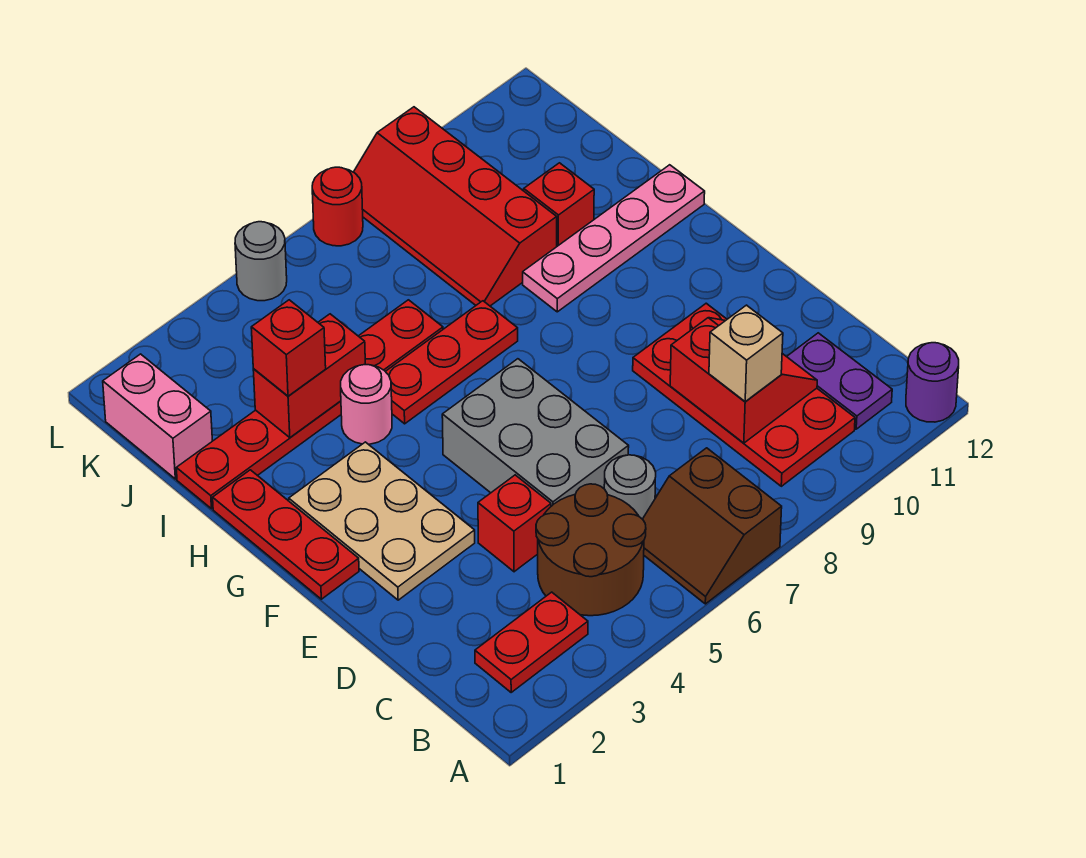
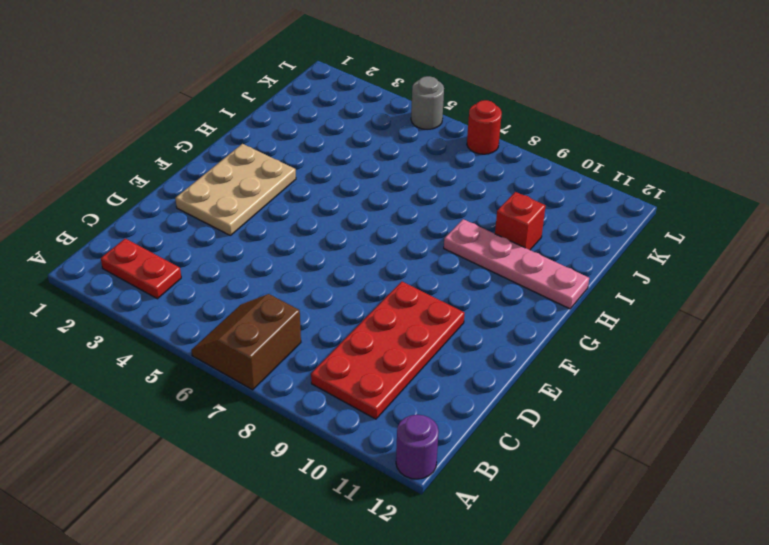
none -> brown round brick B4:C5 level 1
none -> purple plate B11:C11 level 1
none -> grey round brick C6 level 1

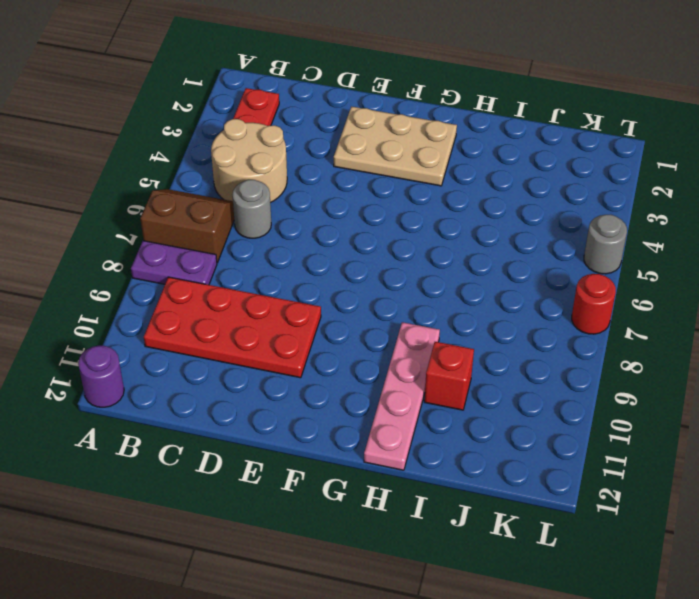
purple plate A8:B8 level 1 -> purple plate B11:C11 level 1
tan round brick B4:C5 level 1 -> brown round brick B4:C5 level 1
none -> red brick D4 level 1
none -> grey brick D5:F6 level 1
none -> red plate F1:H1 level 1

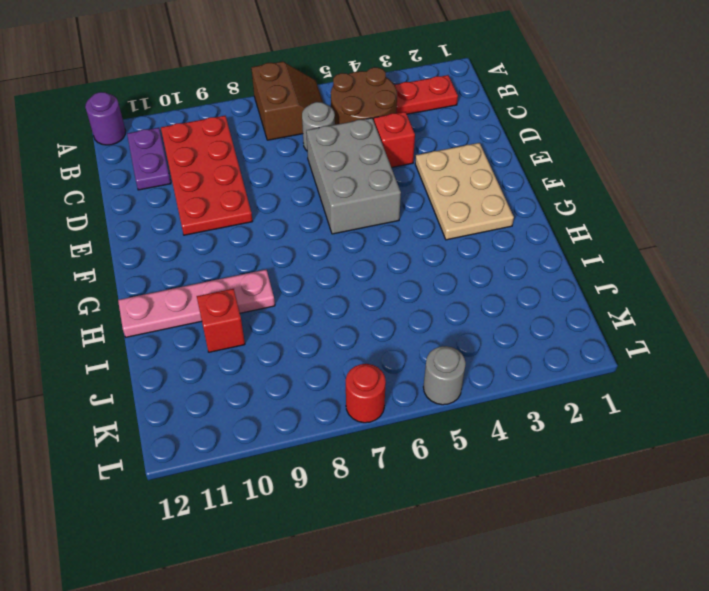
none -> red plate F1:H1 level 1
none -> pink round brick H4 level 1
none -> red plate H5:H7 level 1

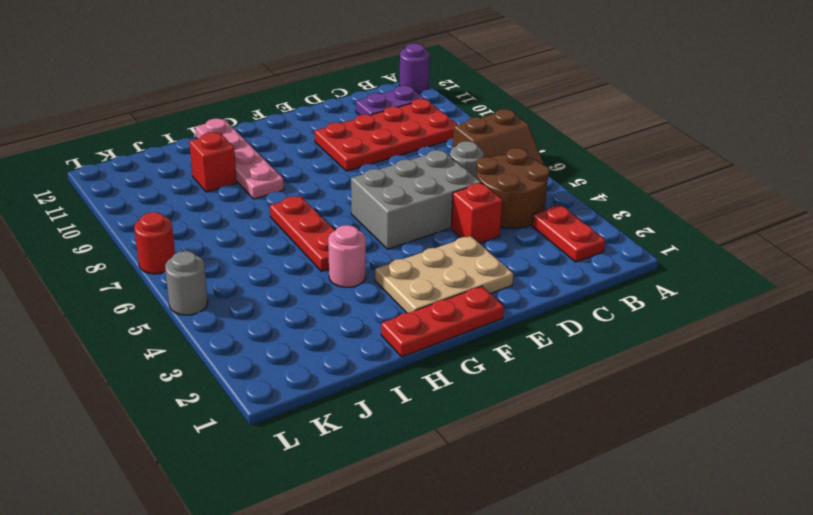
none -> red plate I1:I6 level 1
none -> red slope I8:L9 level 1 top 9
none -> pink brick J1:K1 level 1

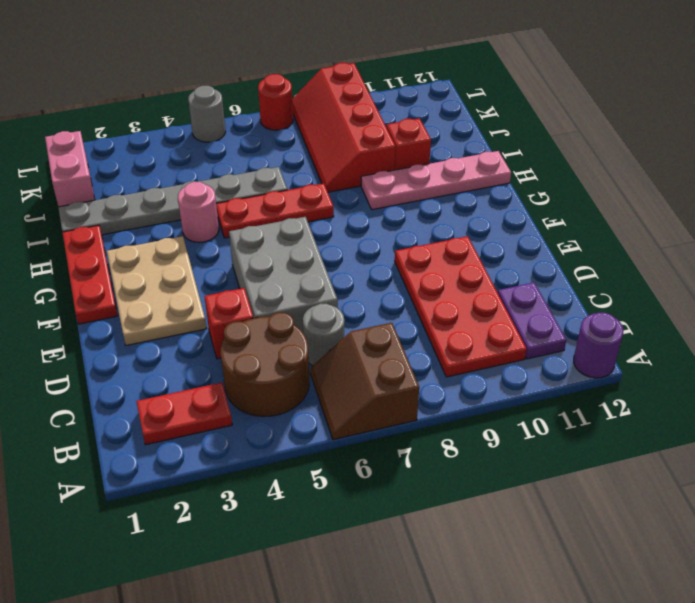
grey plate I1:I6 level 1 -> red plate I1:I6 level 1
none -> red slope C9:D10 level 2 top 9
none -> red brick I3:I4 level 2
none -> tan brick C9 level 3

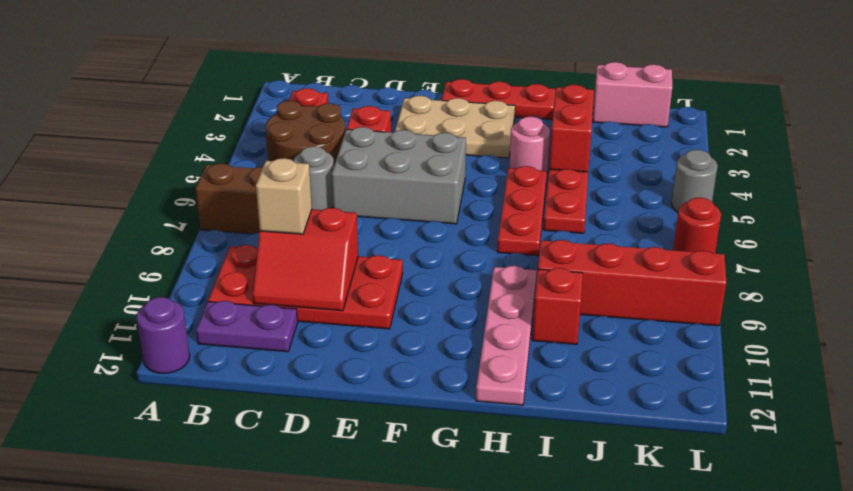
none -> red brick I3 level 3

